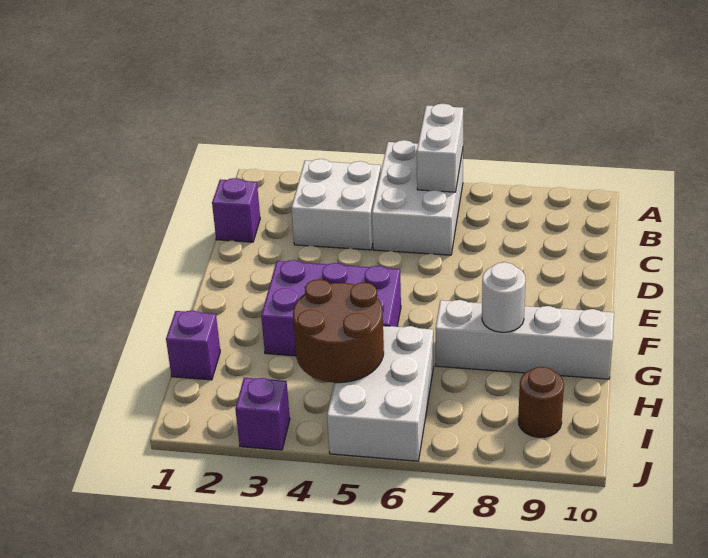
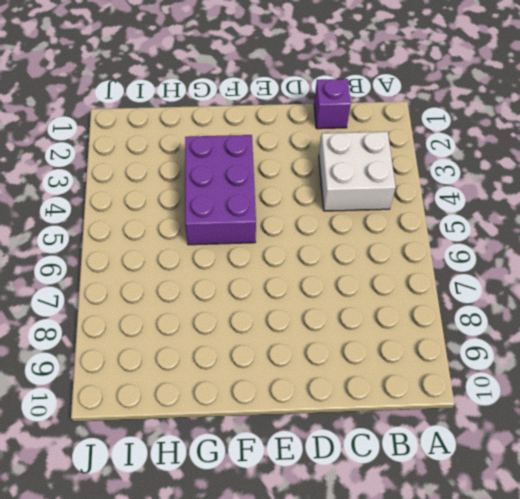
none -> white brick A5:C6 level 1
none -> white brick G7:G10 level 1
none -> purple brick H1 level 1

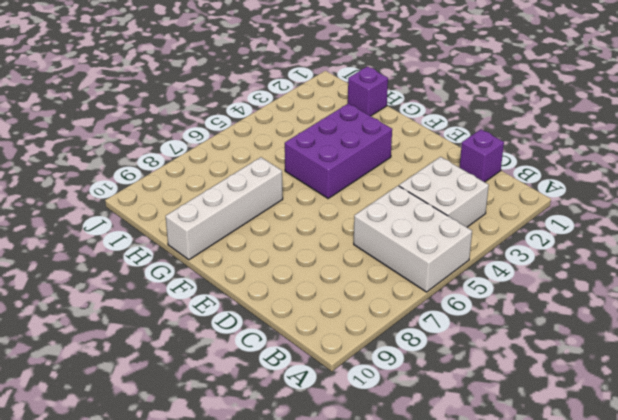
none -> white brick H5:J6 level 1
none -> brown round brick I9 level 1
none -> purple brick J3 level 1

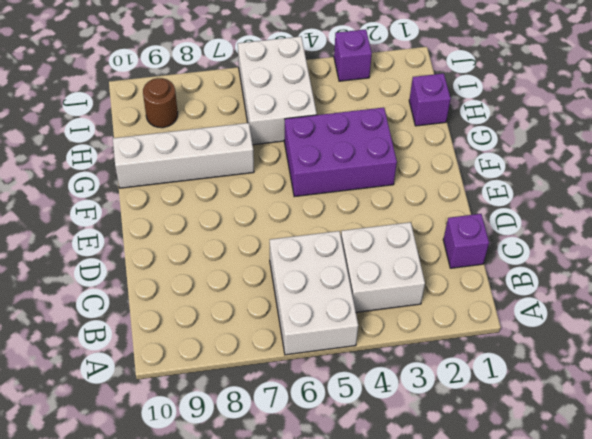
none -> white brick A6:B6 level 2
none -> white round brick G8 level 2
none -> brown round brick H4:I5 level 2

